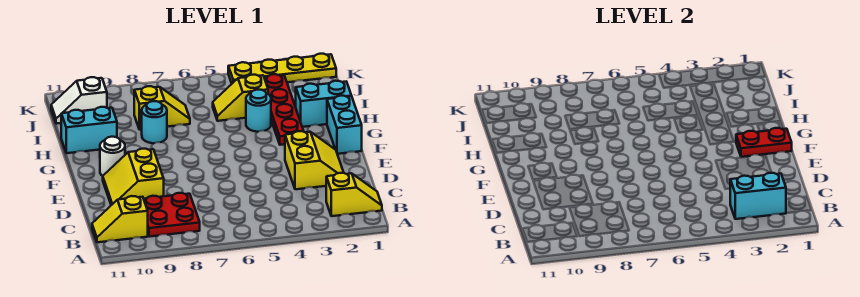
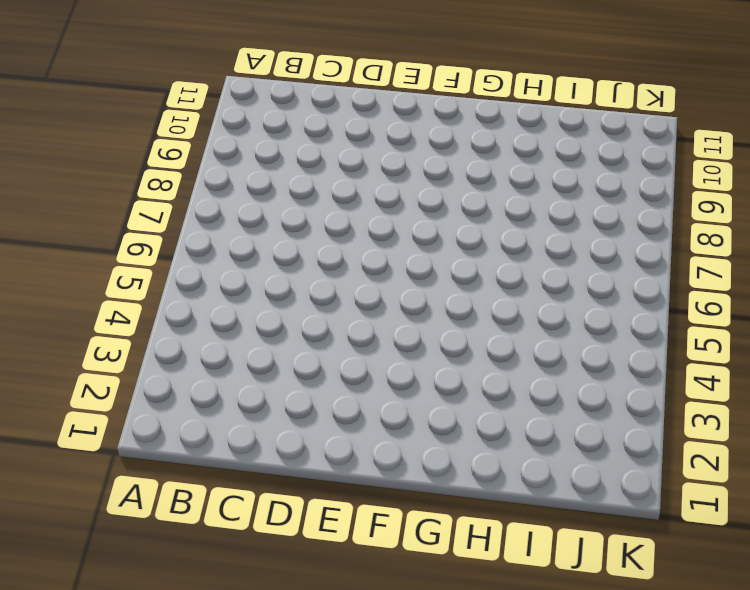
none -> yellow slope B1:B2 level 1 top 2
none -> red plate B8:C9 level 1
none -> yellow slope B10:B11 level 1 top 10

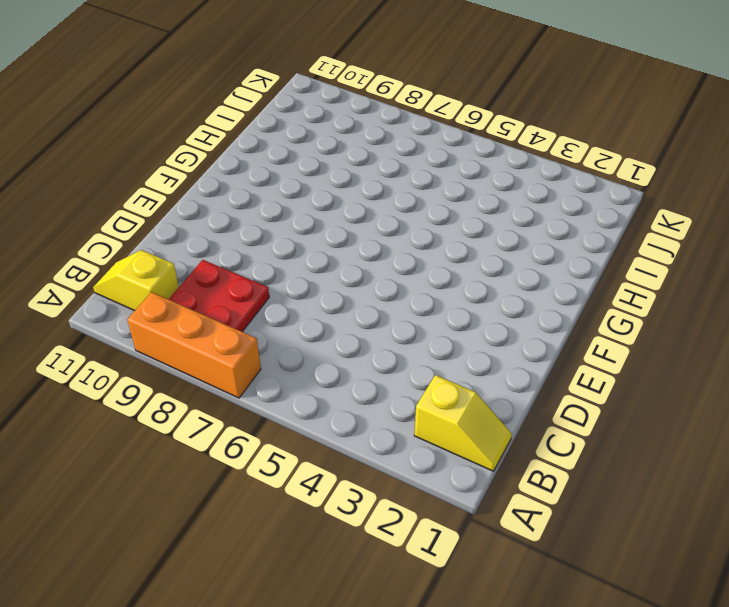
orange brick A7:A9 level 1 -> none
none -> yellow slope D2:E3 level 1 top 3
none -> yellow slope D9:E10 level 1 top 9
none -> cyan brick F1:G1 level 1

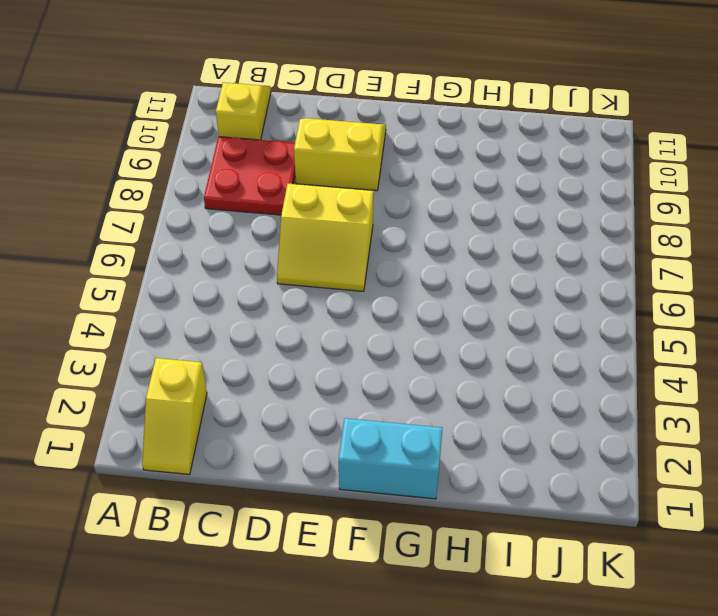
yellow slope D6:E7 level 1 top 7 -> yellow slope D2:E3 level 1 top 3
none -> white round brick F10 level 1
none -> red plate G3:J3 level 1
none -> cyan brick H1:H2 level 1

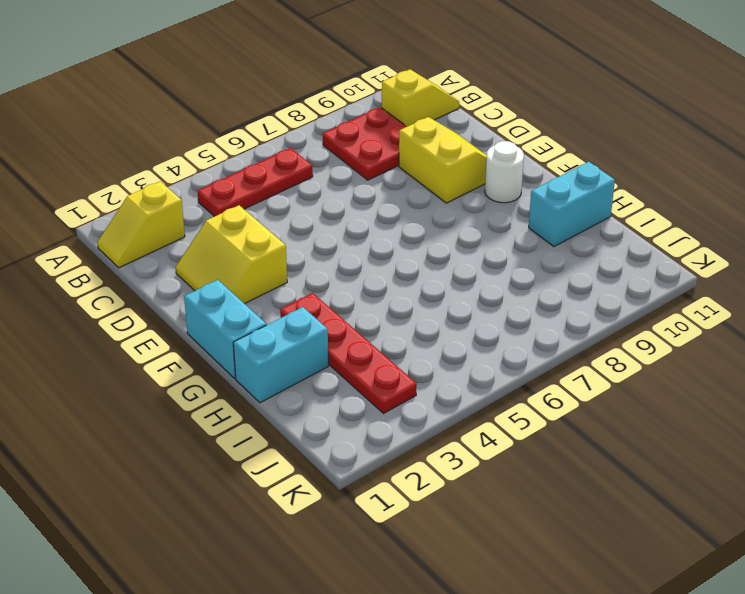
red plate B4:B6 level 1 -> none
none -> cyan round brick H4 level 1
none -> cyan round brick H8 level 1
none -> yellow slope I4:I5 level 1 top 4

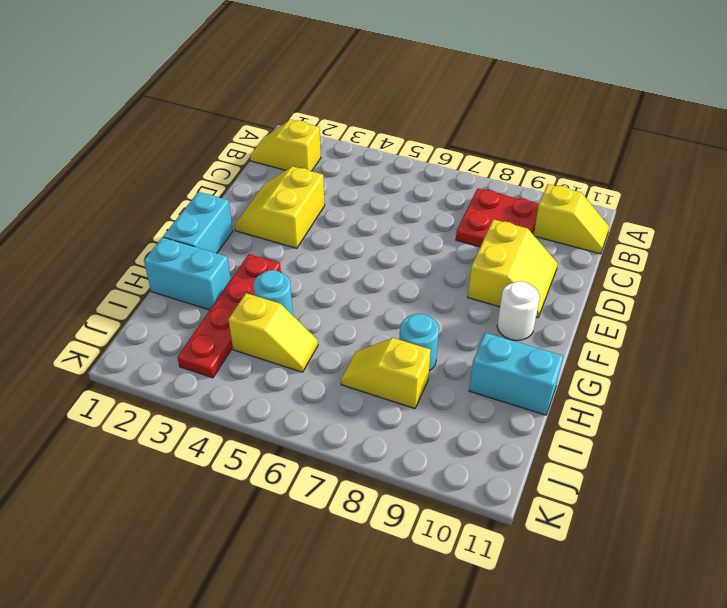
none -> white slope J10:J11 level 1 top 10
none -> yellow plate K1:K4 level 1
none -> cyan brick B2:B3 level 2

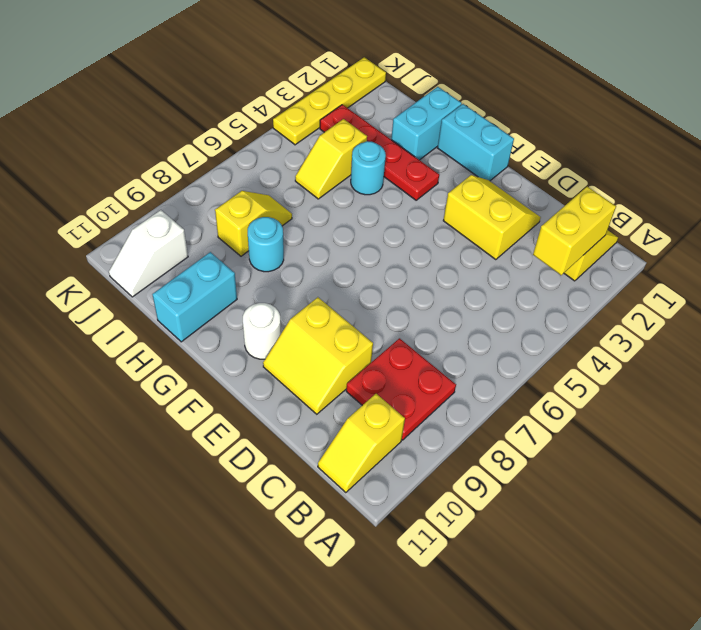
yellow brick B2:B3 level 2 -> cyan brick B2:B3 level 2
none -> red plate F1:F2 level 2

